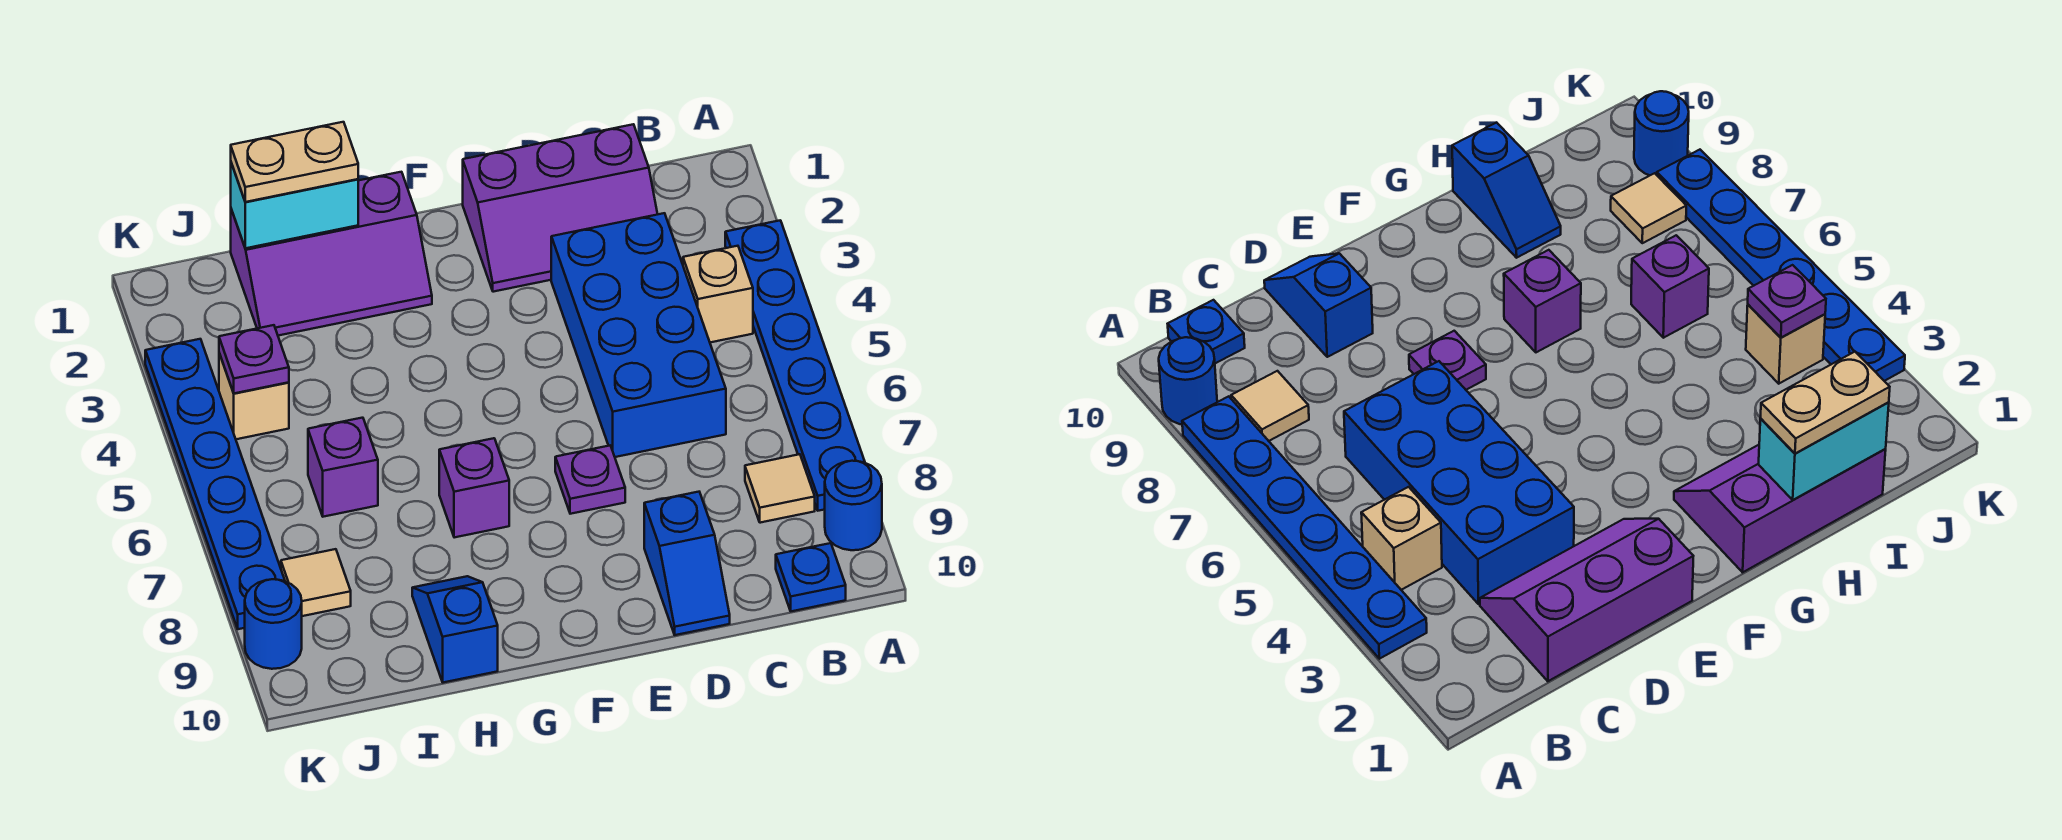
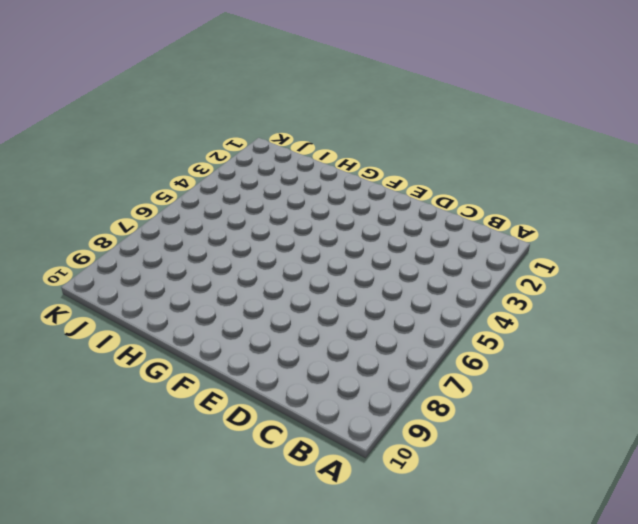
none -> blue plate A3:A8 level 1
none -> blue round brick A9 level 1
none -> tan brick B4 level 1

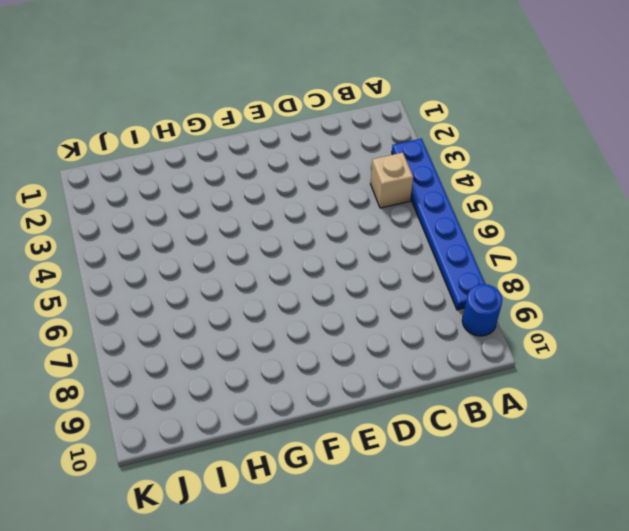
none -> tan tile B8 level 1
none -> blue plate B10 level 1
none -> purple slope C1:E2 level 1 top 1

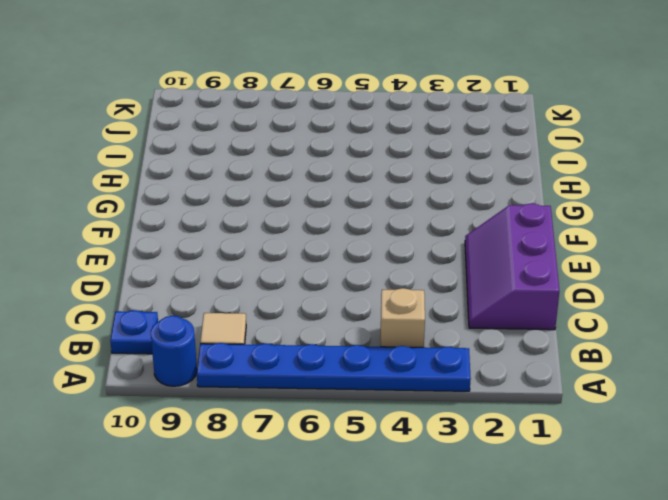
none -> blue brick C3:D6 level 1
none -> blue slope D9:D10 level 1 top 9
none -> purple plate E7 level 1

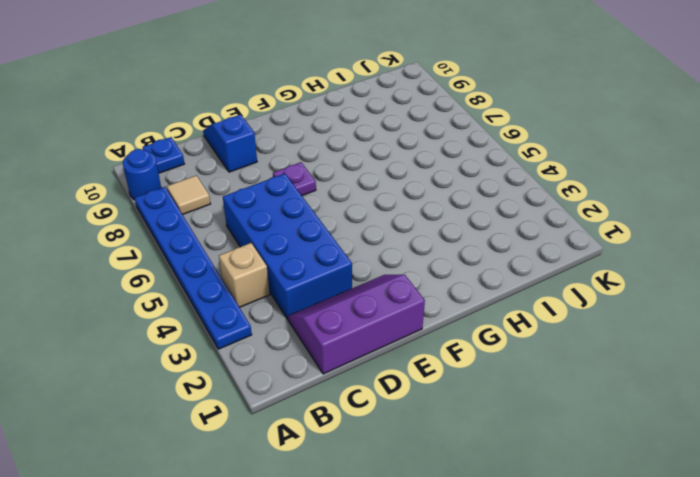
none -> purple slope G1:I2 level 1 top 1
none -> purple brick G7 level 1
none -> blue slope H9:H10 level 1 top 10

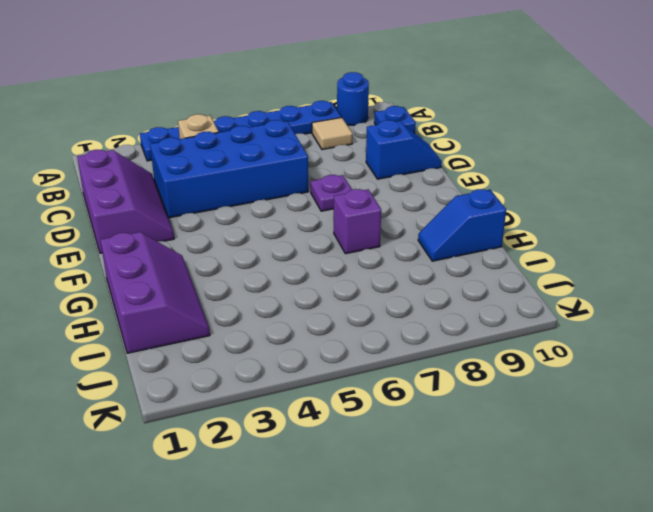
none -> purple brick I6 level 1
none -> tan brick J4 level 1
none -> tan tile J8 level 1

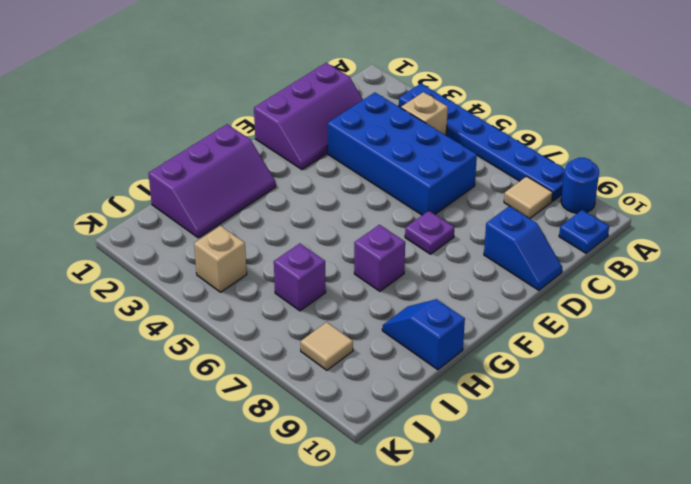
none -> blue plate K3:K8 level 1
none -> blue round brick K9 level 1
none -> cyan brick H1:I1 level 2

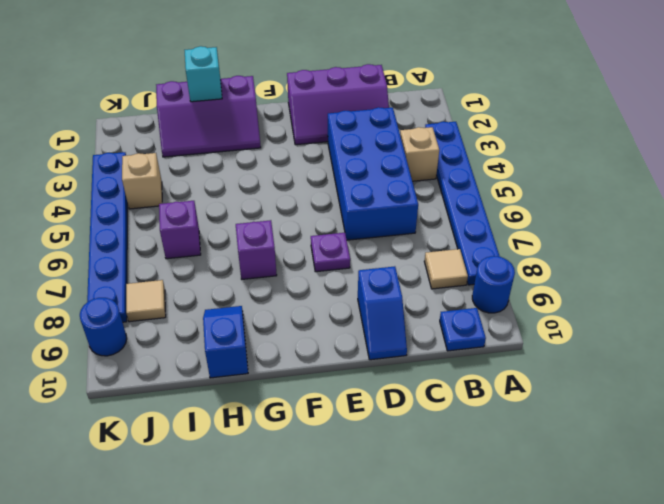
cyan brick H1 level 2 -> cyan brick H1:I1 level 2
none -> purple plate J4 level 2
none -> tan plate H1:I1 level 3

